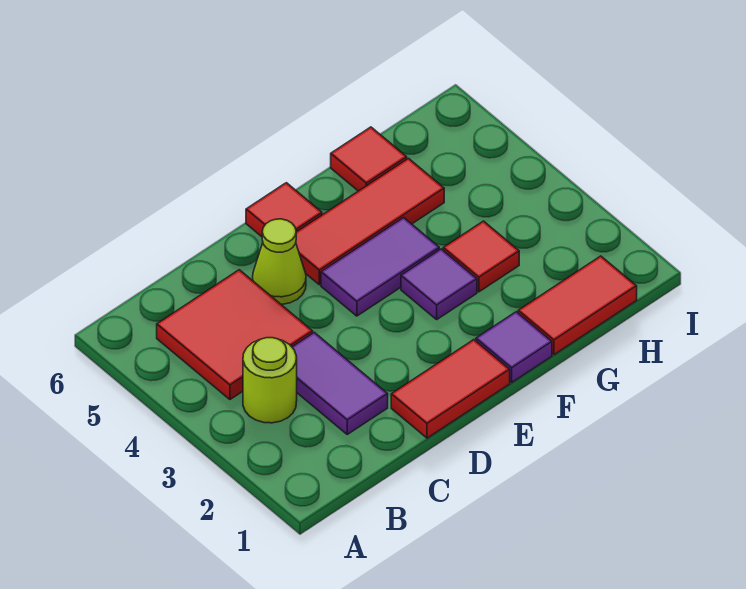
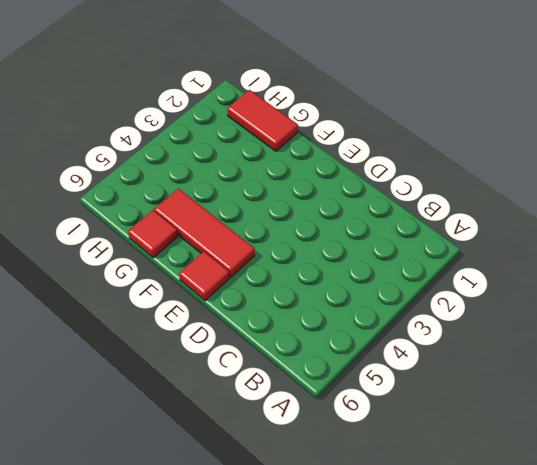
none -> lime round brick B3 level 1
none -> red tile B4:C5 level 1
none -> purple tile C2:C3 level 1

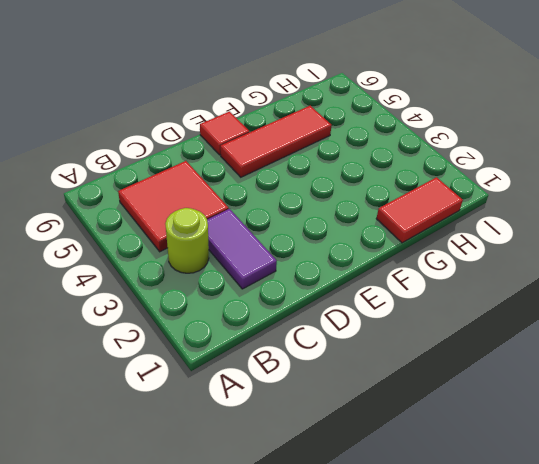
none -> red tile D1:E1 level 1
none -> lime cone D5 level 1
none -> purple tile E4:F4 level 1

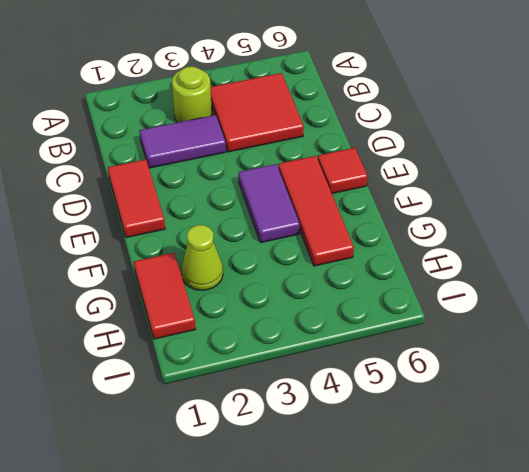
lime cone G2 level 1 -> lime cone D5 level 1
none -> purple tile F1 level 1
none -> purple tile F3 level 1
none -> red tile G3 level 1

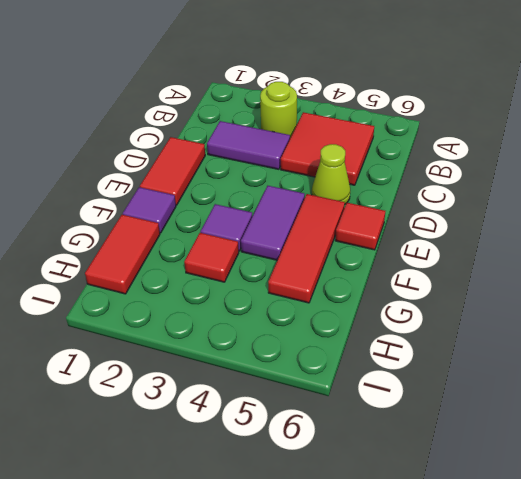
none -> red tile G6 level 1

